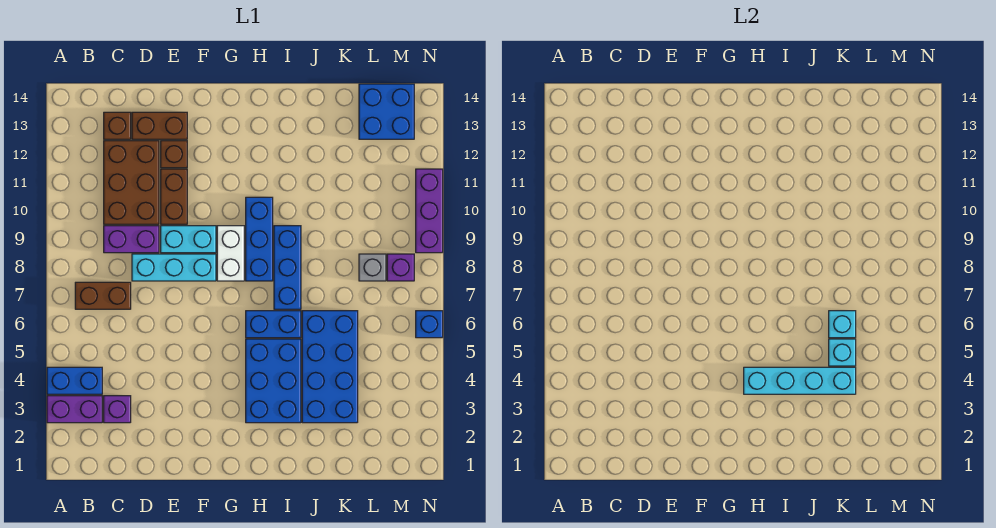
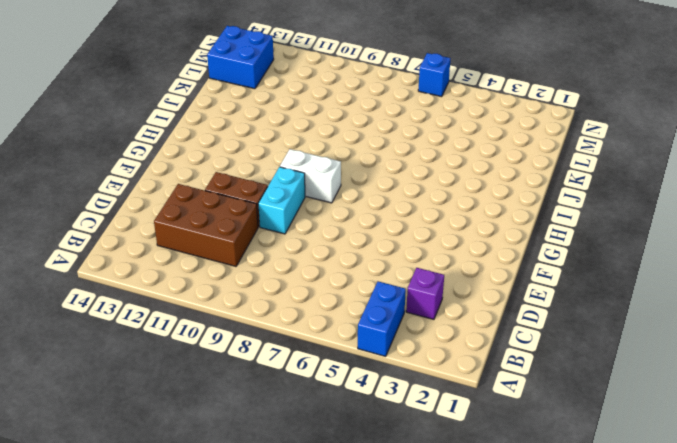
none -> purple brick A3:B3 level 1
none -> brown brick B7:C7 level 1
none -> purple brick C9:D9 level 1

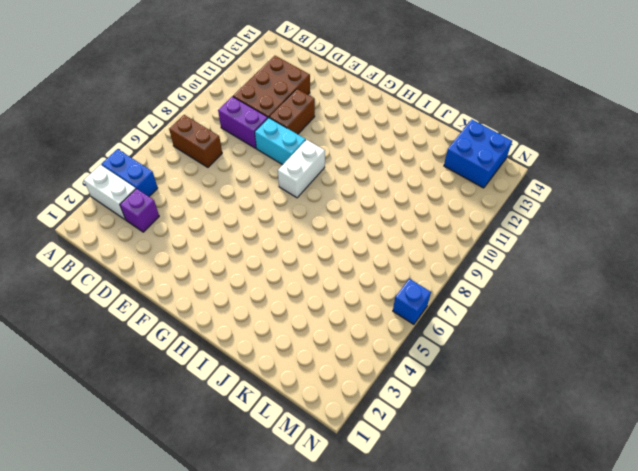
white brick A3:B3 level 1 -> purple brick A3:B3 level 1
none -> brown brick C13 level 1
none -> cyan brick D8:F8 level 1
none -> brown brick D13:E13 level 1

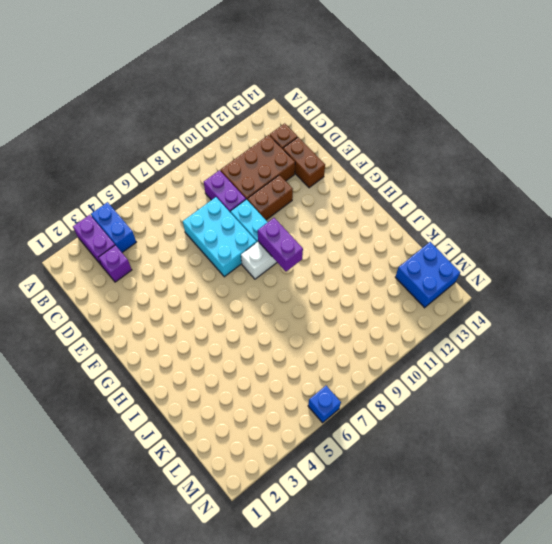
cyan brick D7:F8 level 1 -> cyan brick D8:F8 level 1
purple brick G9:H9 level 2 -> none
none -> brown brick B7:C7 level 1
none -> brown brick E12 level 1
none -> blue brick H3:I5 level 1

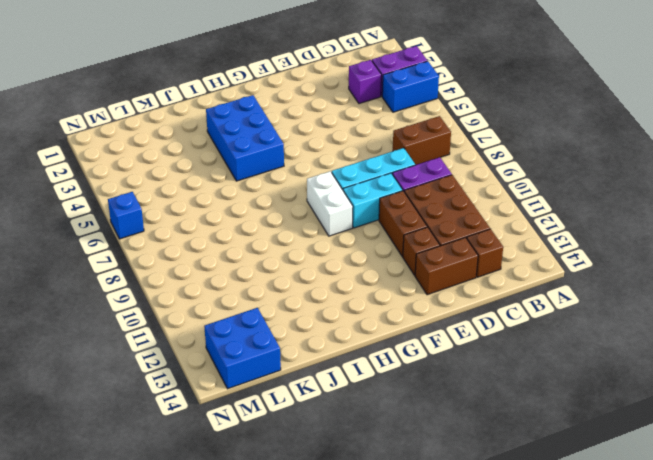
none -> blue brick H6:I6 level 1
none -> blue brick H8:H10 level 1
none -> blue brick I7:I9 level 1

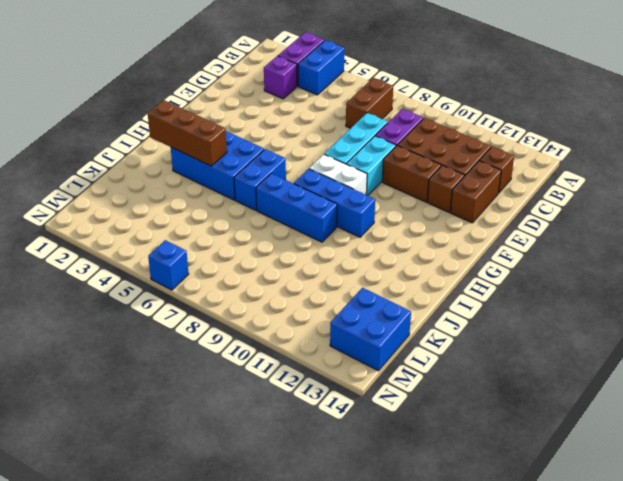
brown brick I2:I4 level 2 -> cyan brick H4:K4 level 2
none -> blue brick J3:K6 level 1
none -> grey brick L8 level 1
none -> purple brick M8 level 1

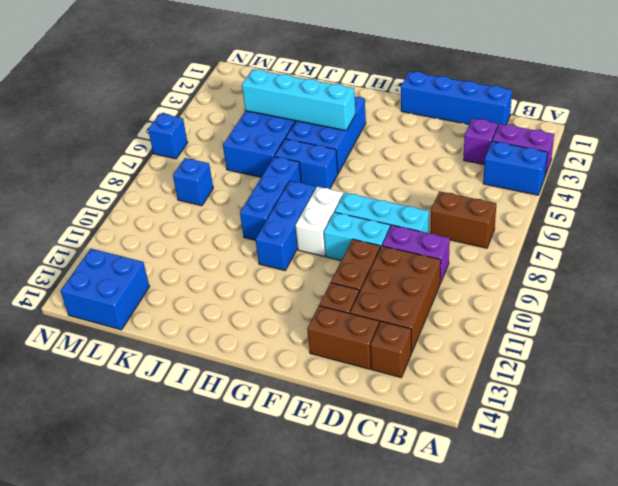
blue brick C1:F1 level 1 -> none
blue brick L8 level 1 -> grey brick L8 level 1
none -> purple brick M8 level 1
none -> purple brick N9:N11 level 1
none -> cyan brick K5 level 2

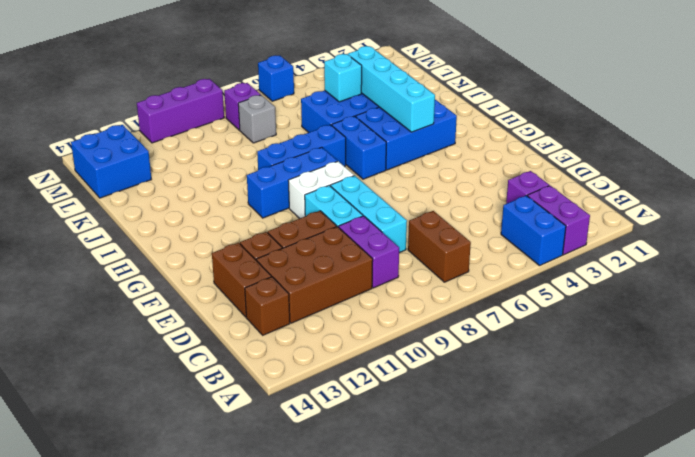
none -> cyan brick K6 level 2

